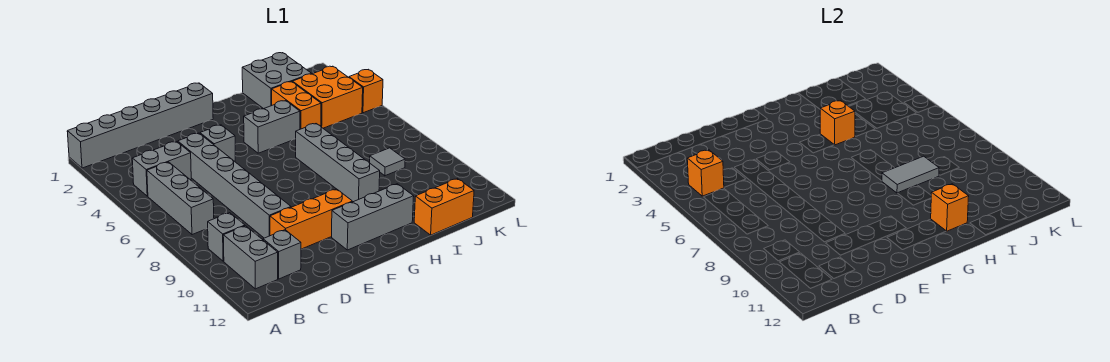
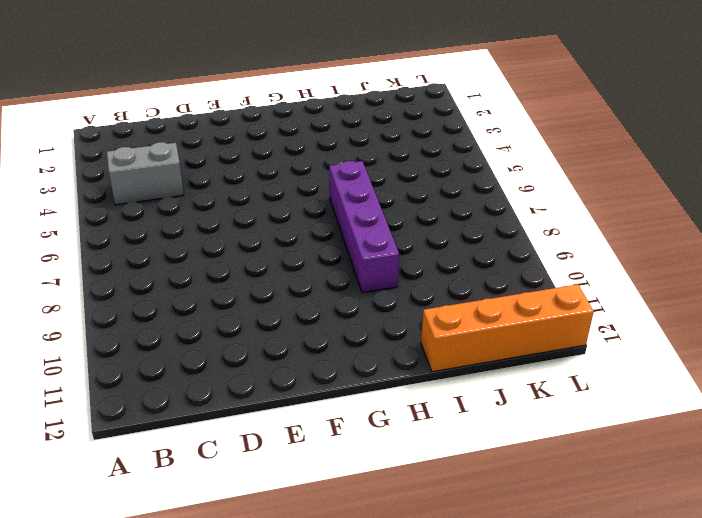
purple brick H6:H9 level 1 -> grey brick H6:H9 level 1
orange brick I12:L12 level 1 -> orange brick I12:J12 level 1
none -> grey brick A1:F1 level 1
none -> grey brick B5:B7 level 1
none -> grey brick B9 level 1

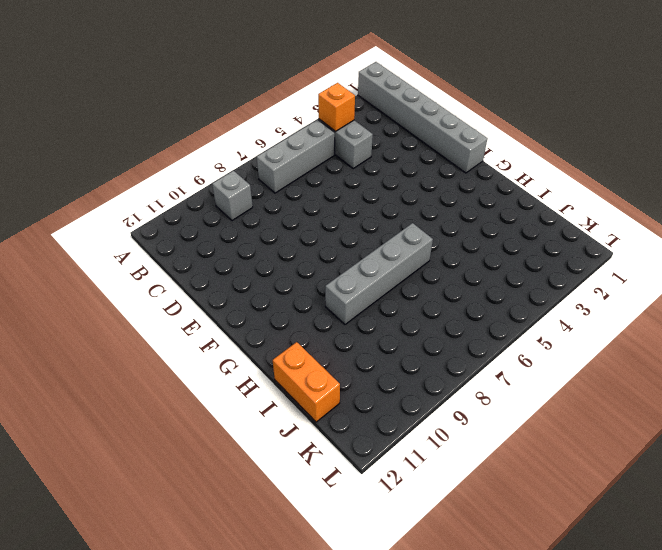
none -> grey brick B10:B11 level 1
none -> grey brick C11 level 1
none -> grey brick D4:D9 level 1

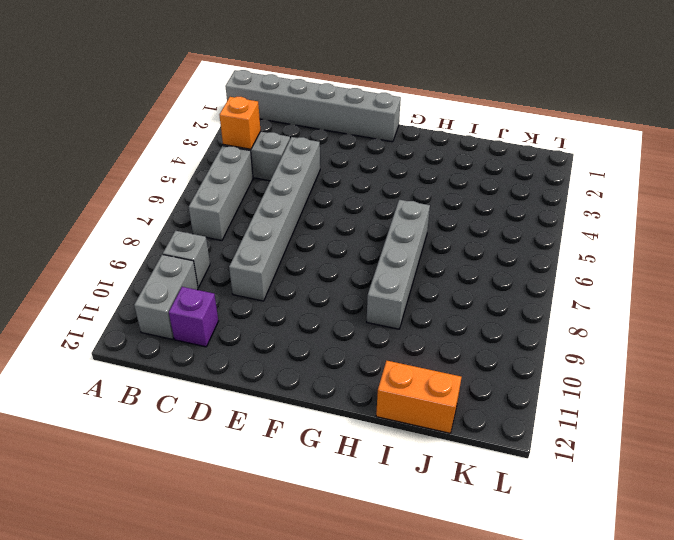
purple brick C11 level 1 -> grey brick C11 level 1
none -> orange brick D10:F10 level 1
none -> grey brick E4 level 1
none -> grey brick F11:H11 level 1

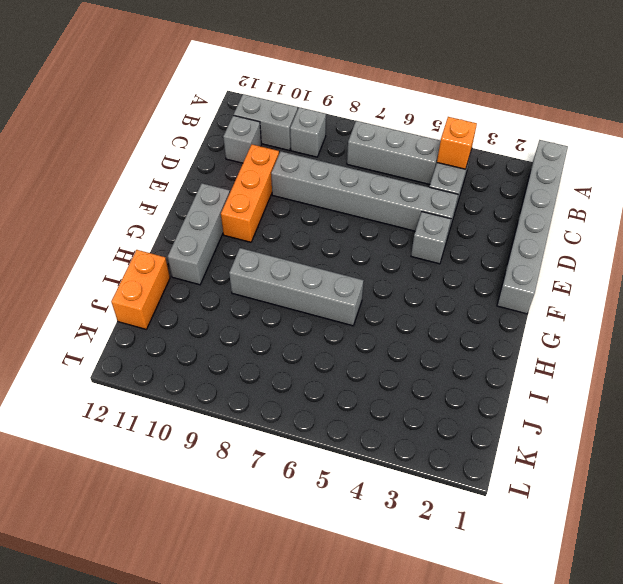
none -> grey brick G4:H4 level 1
none -> grey brick I1:J2 level 1
none -> orange brick I3:I4 level 1

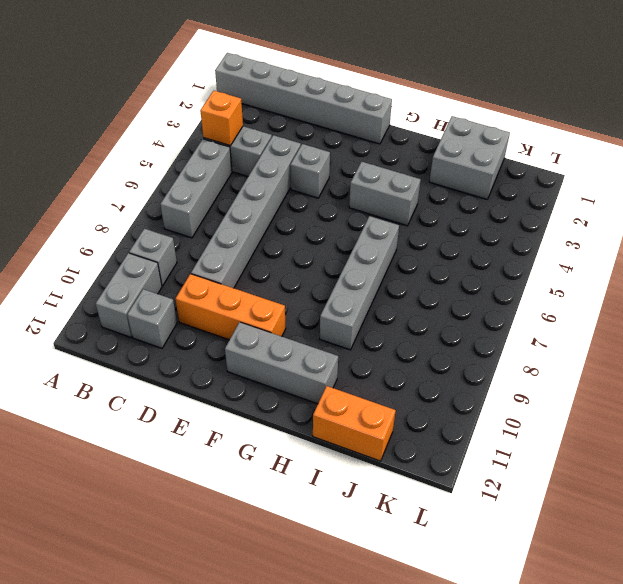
none -> orange brick I3:I4 level 1
none -> orange brick J3:K4 level 1
none -> grey tile J8 level 1

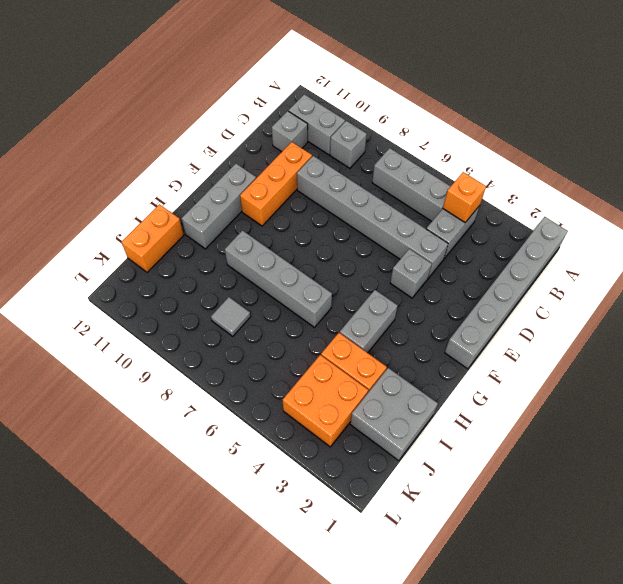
none -> orange brick L4 level 1
none -> orange brick H4 level 2
none -> grey tile H8:I8 level 2

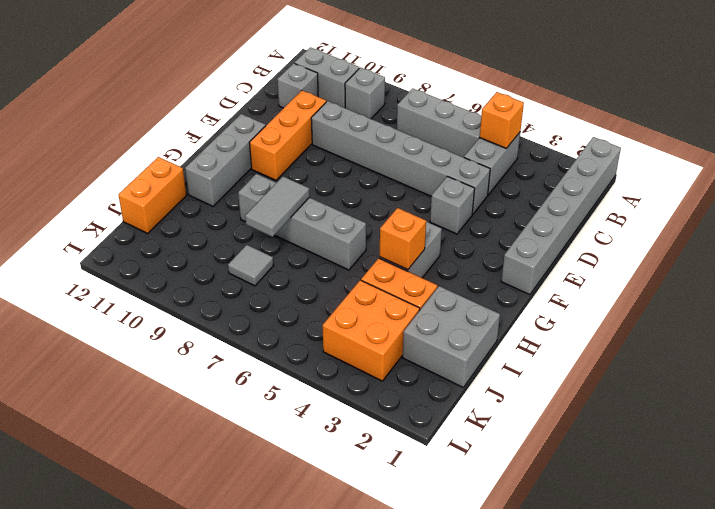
none -> orange brick L4 level 1
none -> orange brick H11 level 2

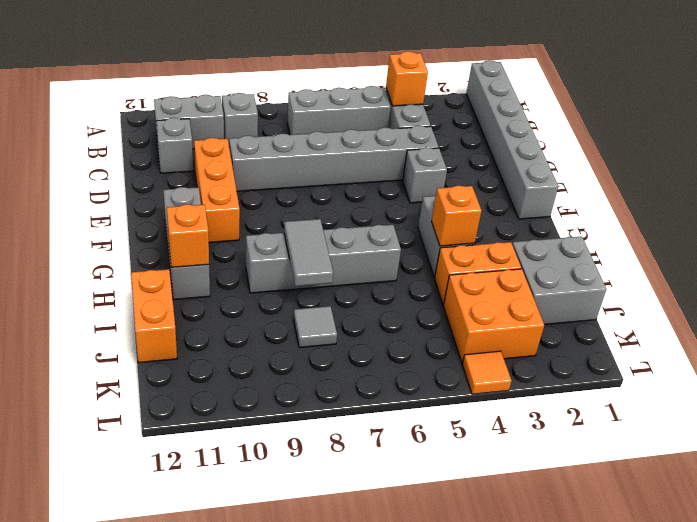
orange tile L4 level 1 -> orange brick L4 level 1

